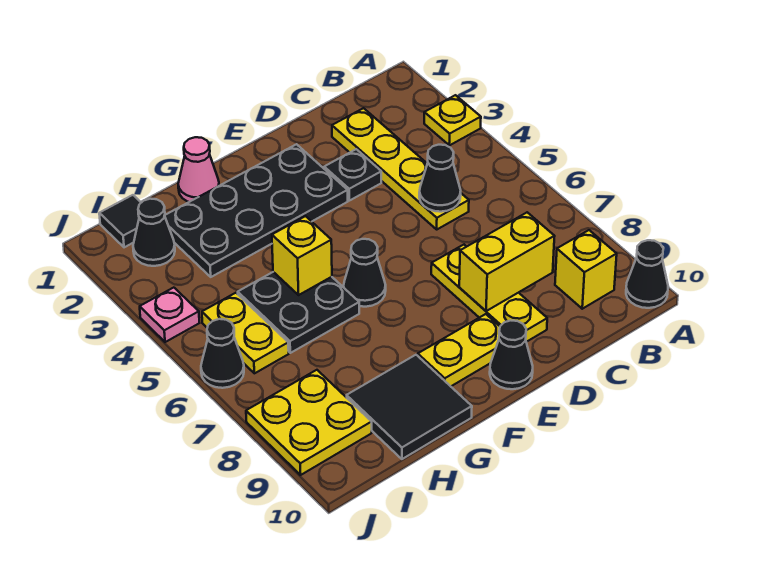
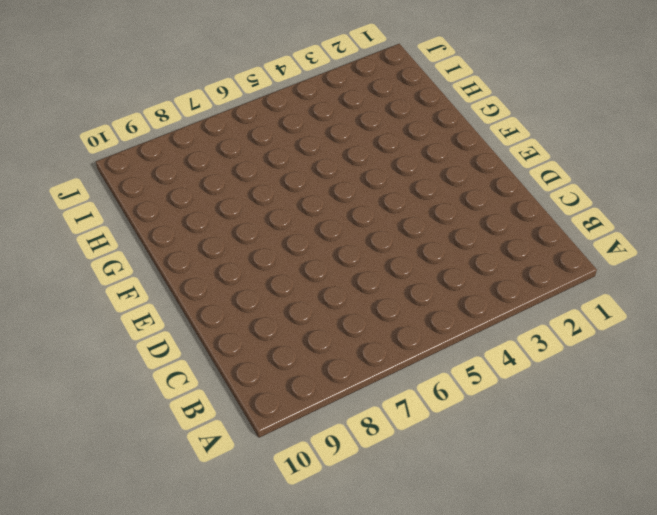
none -> yellow plate A3 level 1
none -> black cone A10 level 1
none -> yellow brick B9 level 1

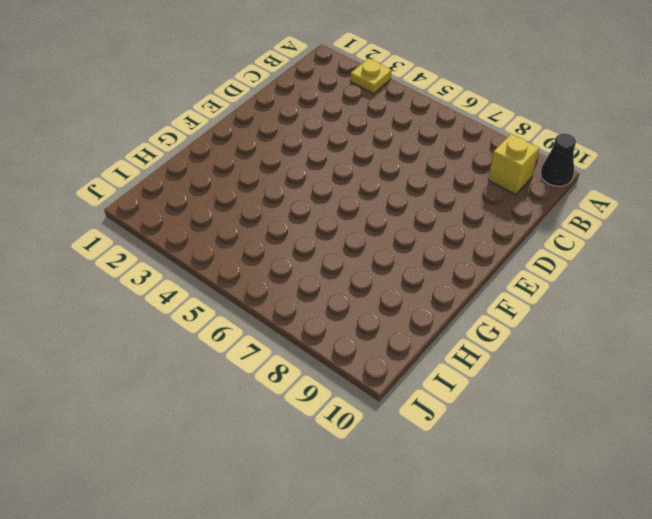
none -> yellow plate C2:C5 level 1
none -> black plate D3 level 1
none -> yellow plate D7:D9 level 1

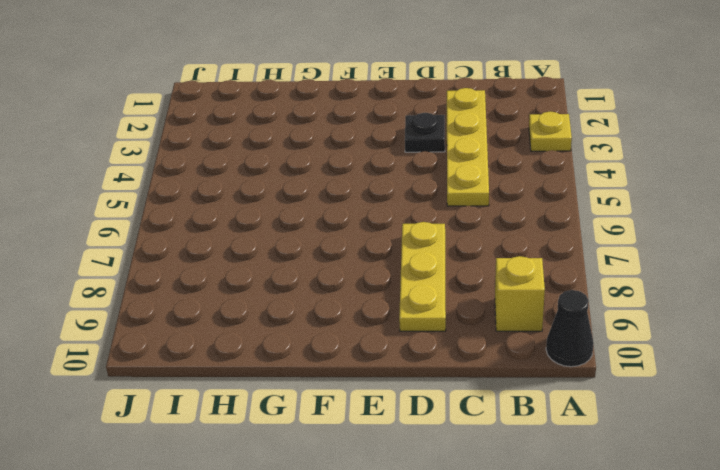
none -> black plate E2:H3 level 1
none -> yellow plate E9:F9 level 1
none -> black cone E10 level 1

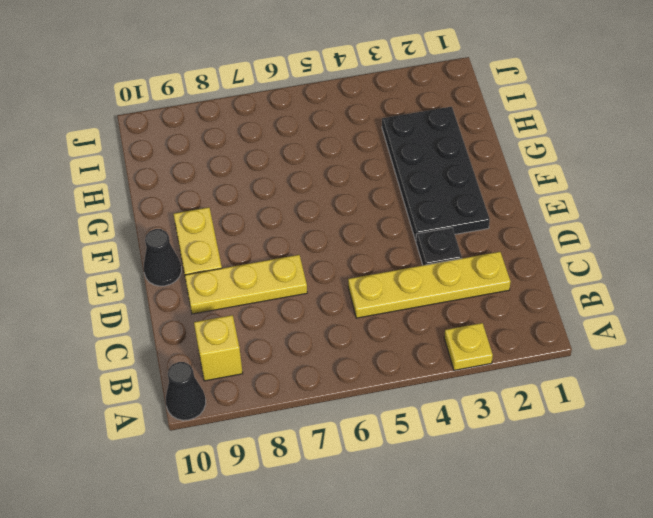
none -> black cone F6 level 1
none -> pink cone G1 level 1
none -> black plate G5:H6 level 1

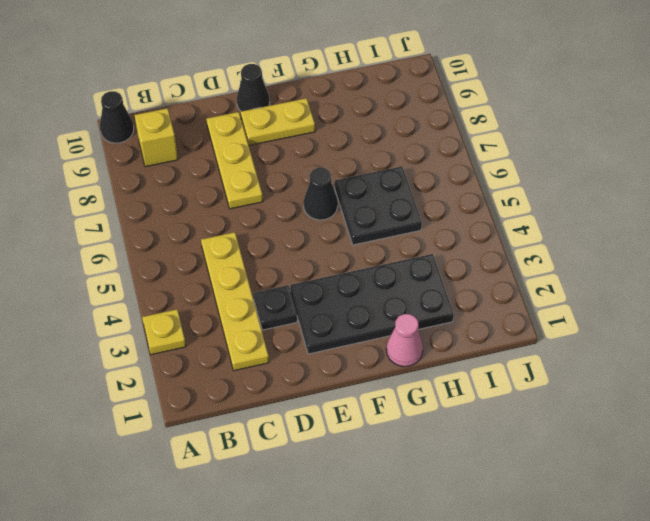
none -> black tile G9:H10 level 1
none -> black tile I1 level 1
none -> black cone I2 level 1

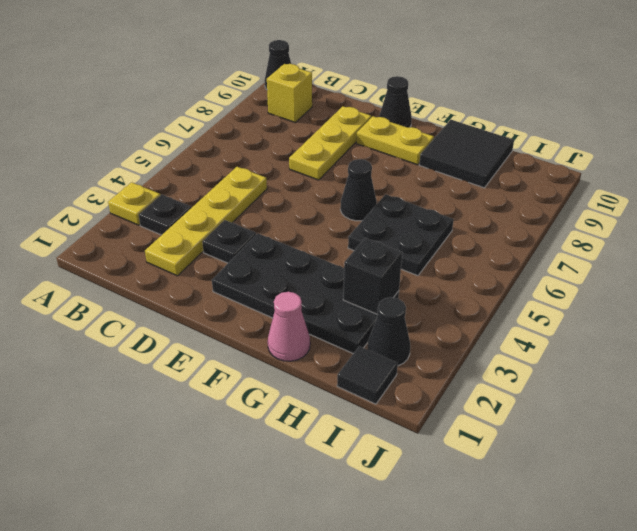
black plate B3 level 1 -> none
black brick H3 level 2 -> none
none -> yellow plate I5:I6 level 1
none -> yellow plate I8:J9 level 1
none -> pink plate J4 level 1

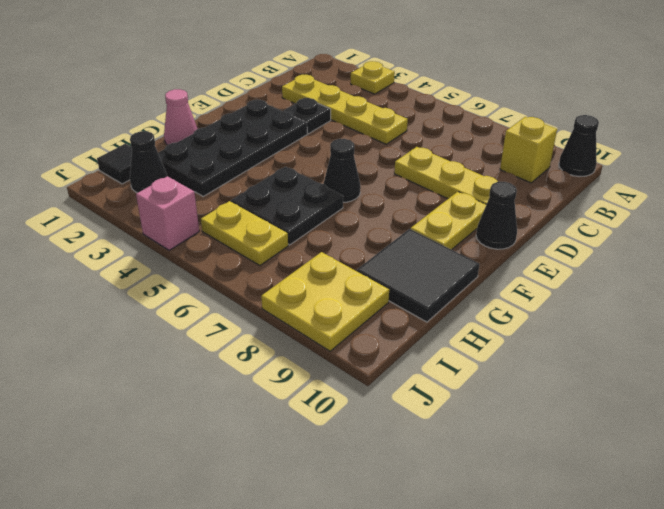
pink brick J4 level 1 -> pink plate J4 level 1
none -> black cone J6 level 1
none -> black cone C5 level 2
none -> yellow brick C8:D8 level 2

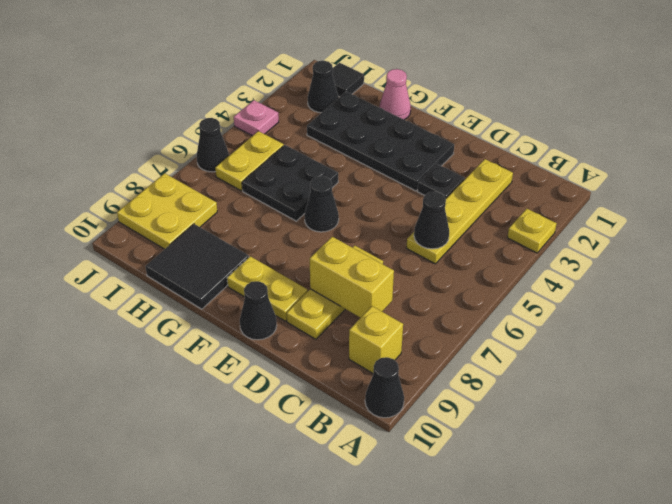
none -> yellow brick G5 level 2

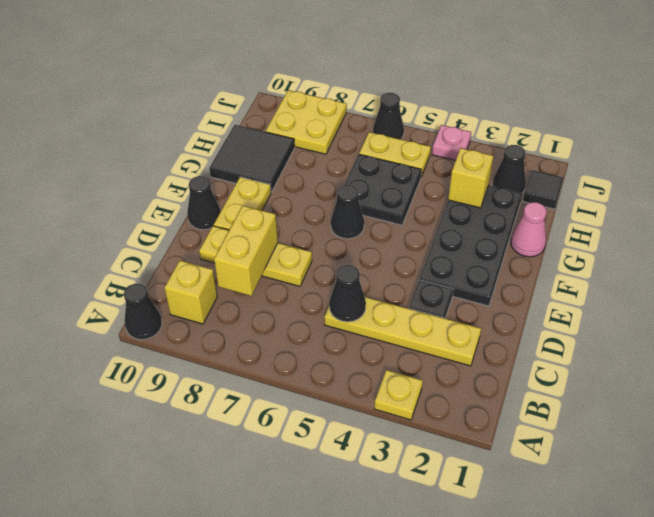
yellow brick H3 level 2 -> yellow brick G5 level 2

